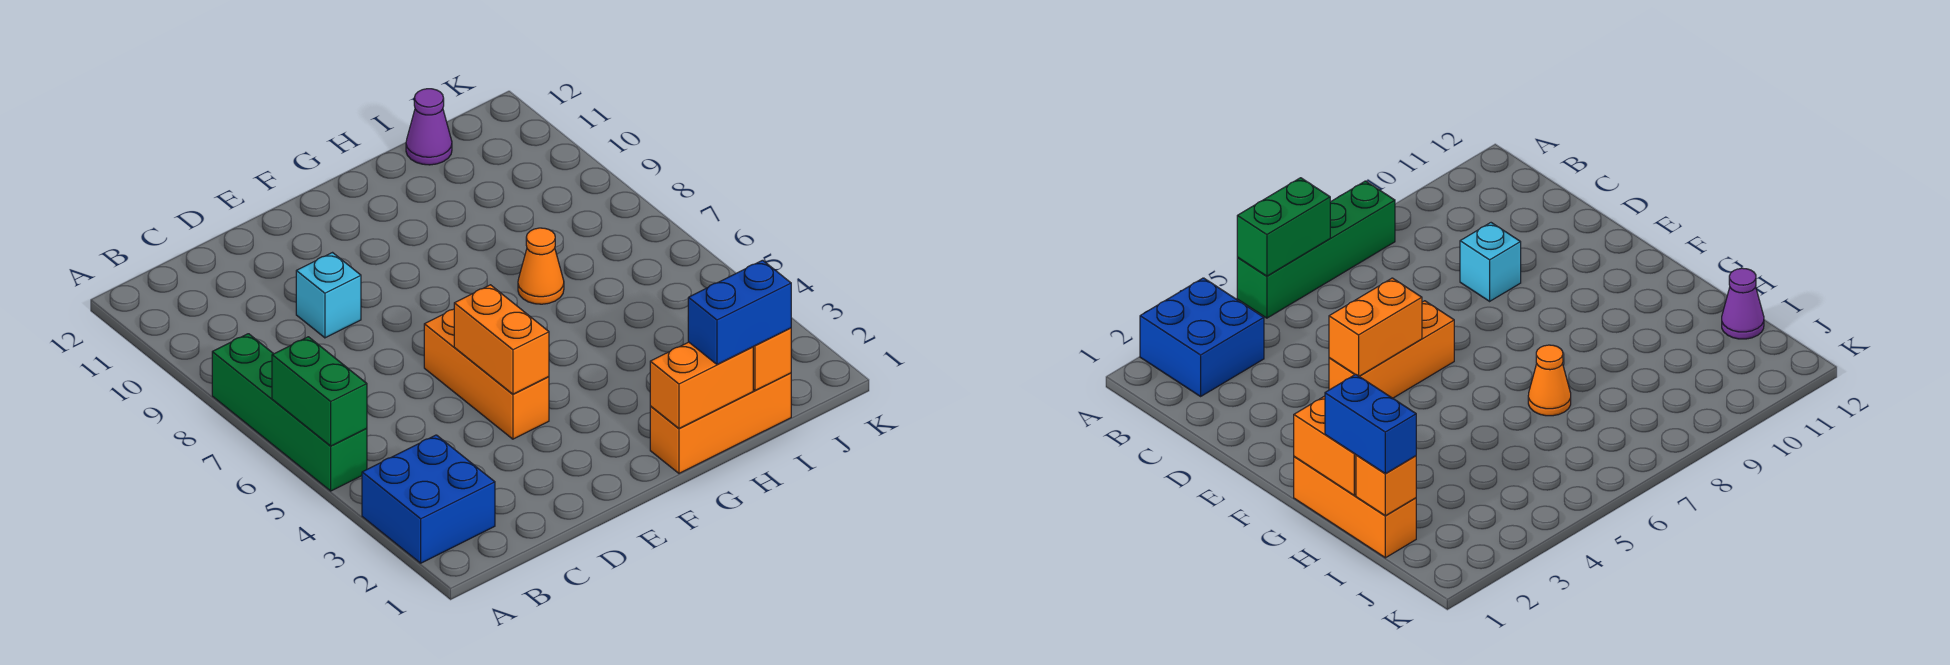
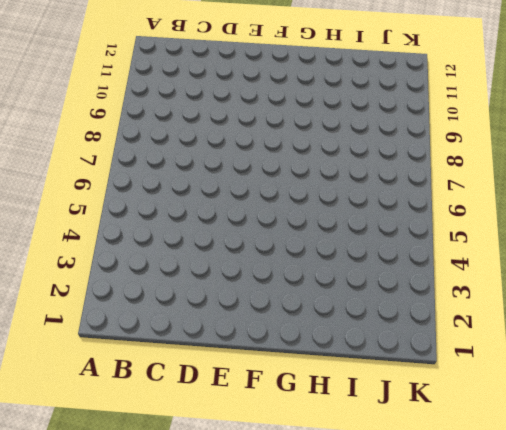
none -> blue brick A2:B3 level 1
none -> green brick A5:A8 level 1
none -> cyan brick D9 level 1

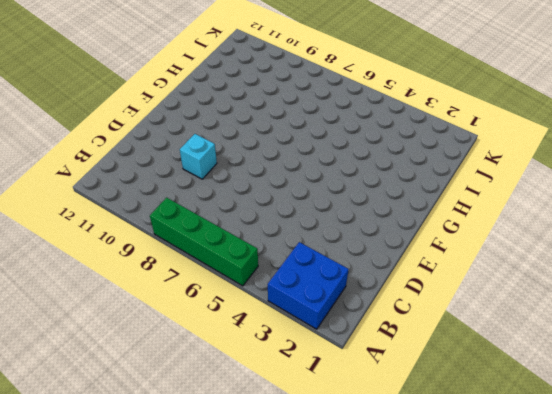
none -> orange brick E4:E6 level 1
none -> orange brick G1:I1 level 1
none -> orange cone H7 level 1

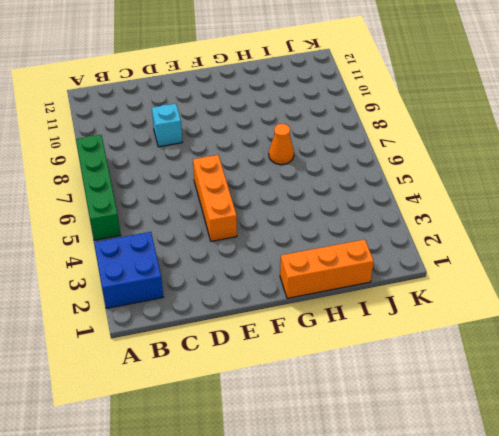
none -> purple cone I12 level 1
none -> green brick A5:A6 level 2
none -> orange brick E4:E5 level 2

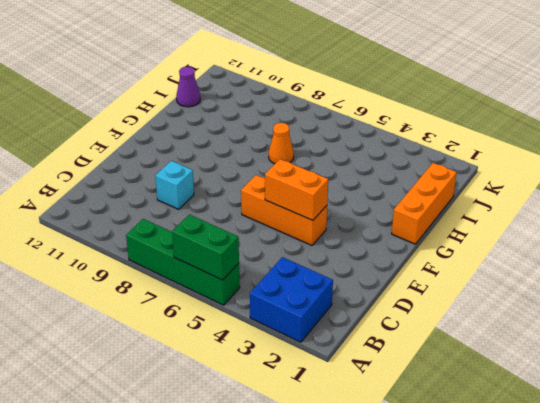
none -> orange brick G1:H1 level 2
none -> orange brick I1 level 2
none -> blue brick H1:I1 level 3

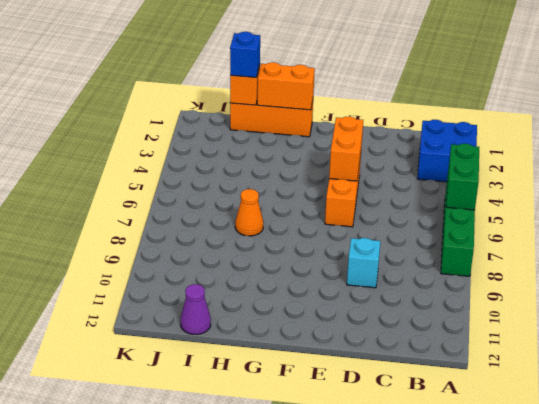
blue brick I1 level 3 -> blue brick H1:I1 level 3

